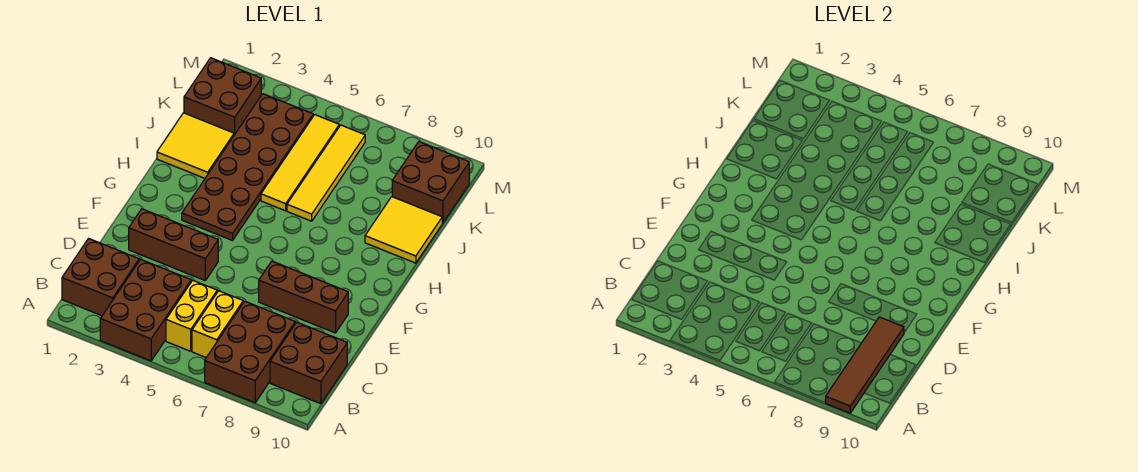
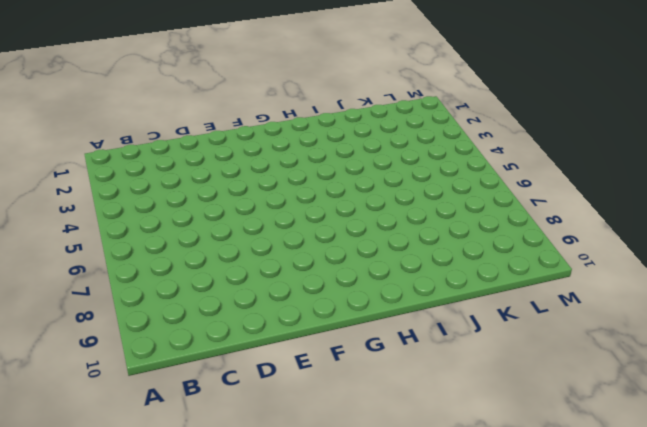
none -> brown brick A3:C4 level 1
none -> brown brick A7:C8 level 1
none -> brown brick B1:C2 level 1

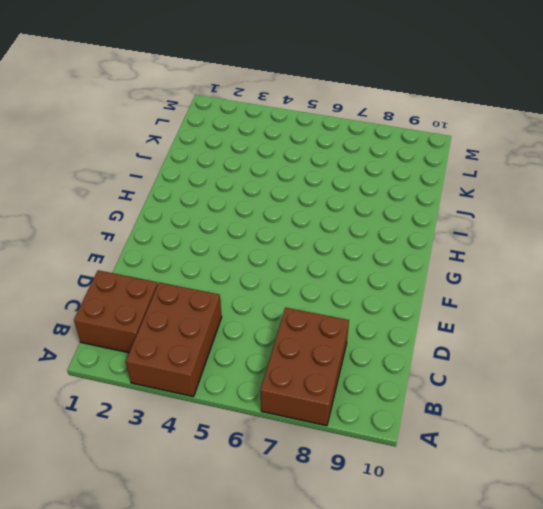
none -> yellow brick B5:C5 level 1
none -> yellow brick B6:C6 level 1
none -> brown brick B9:C10 level 1

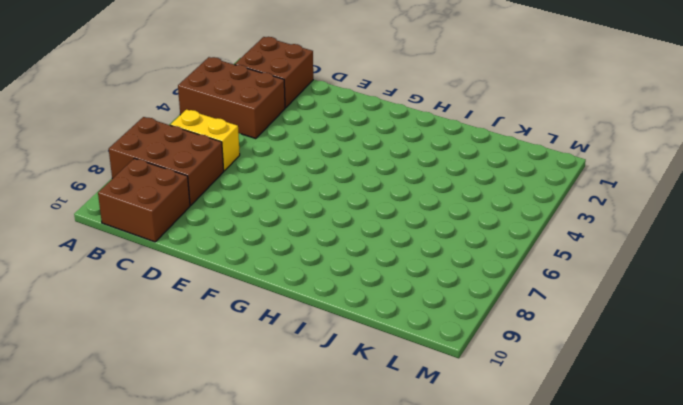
none -> yellow brick B5:C5 level 1
none -> brown brick E2:E4 level 1
none -> brown brick E7:E9 level 1

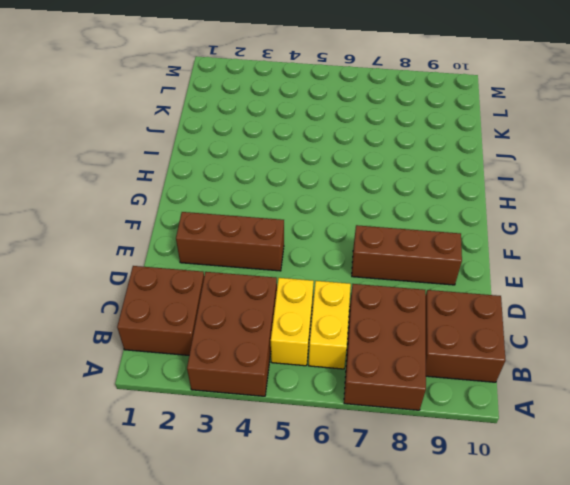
none -> brown plate G3:L4 level 1
none -> yellow tile I1:J2 level 1
none -> yellow tile I5:L5 level 1

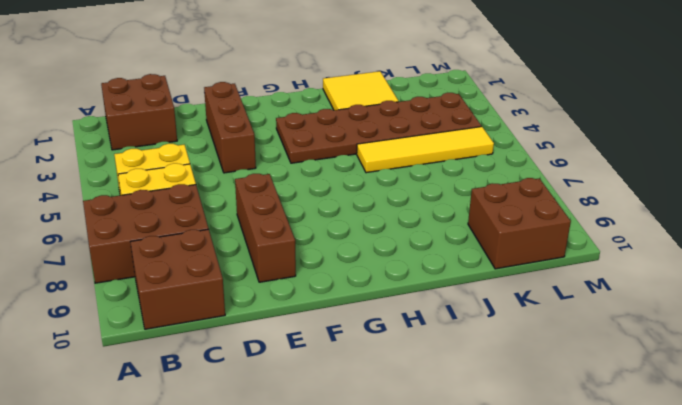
none -> brown brick A3:C4 level 1
none -> yellow tile I6:L6 level 1
none -> yellow tile I9:J10 level 1

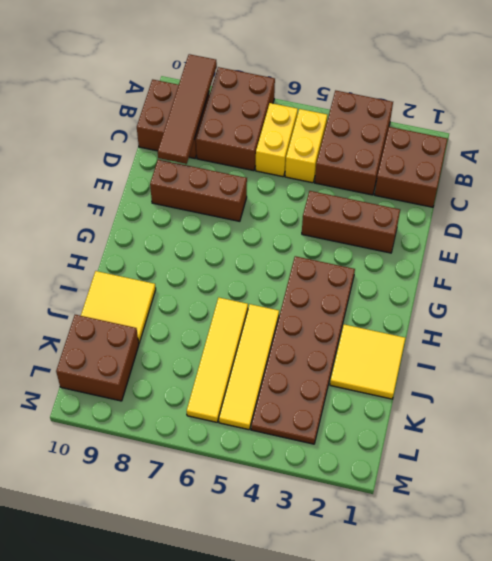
none -> brown brick K1:L2 level 1

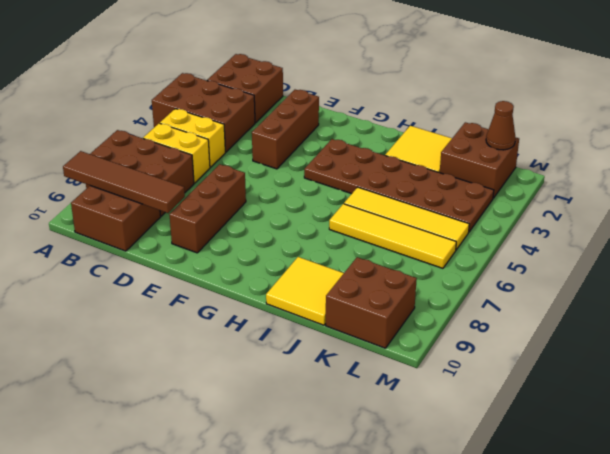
brown cone L1 level 2 -> none

